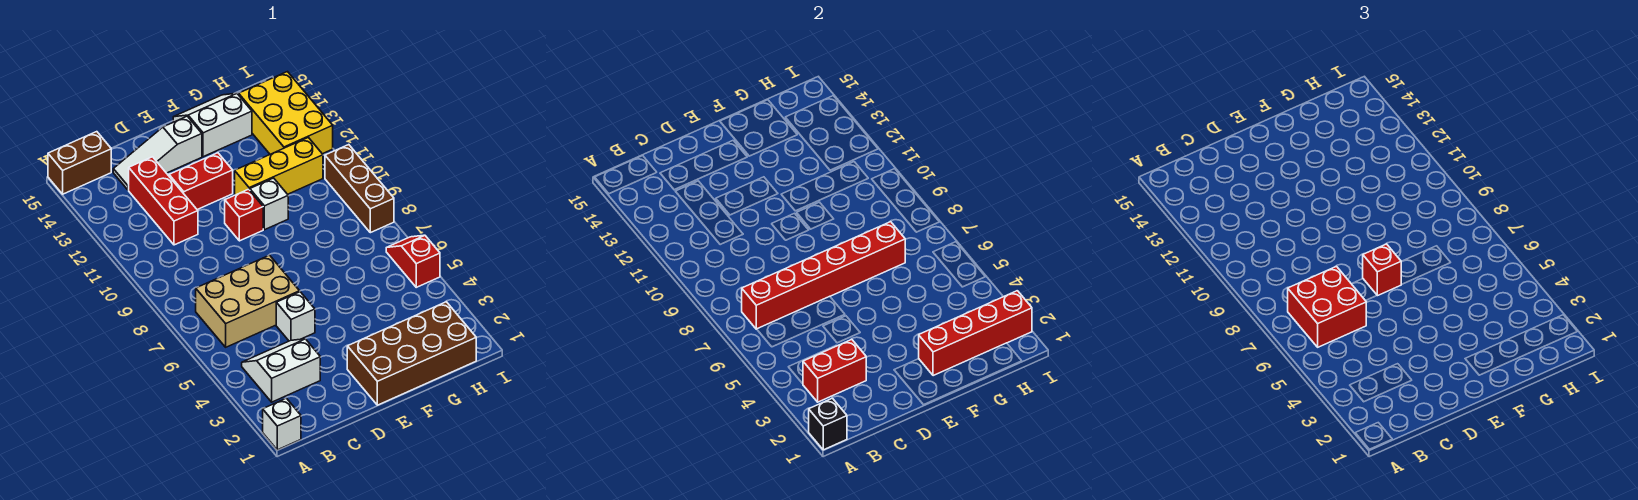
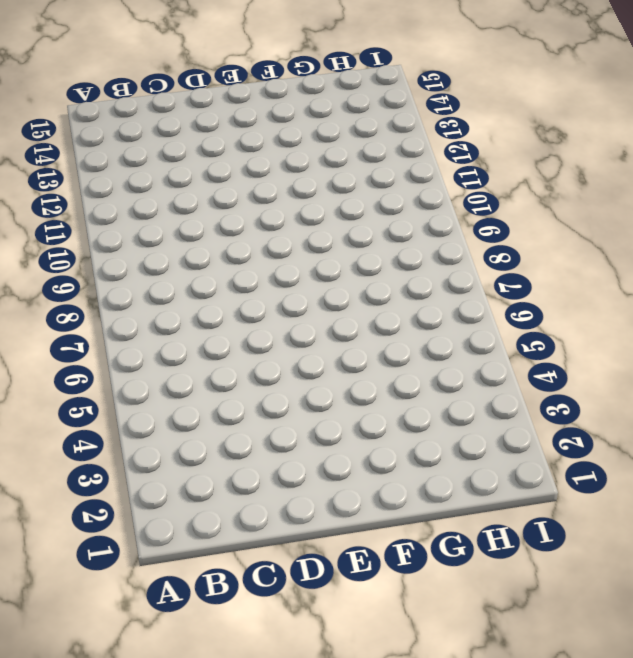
none -> white brick A1 level 1
none -> brown brick A15:B15 level 1
none -> white slope B3:C4 level 1 top 3

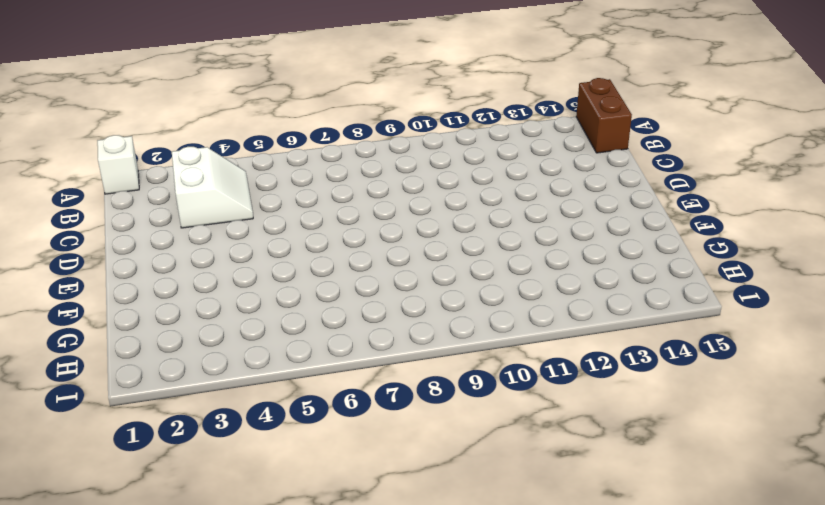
none -> tan brick B6:D7 level 1
none -> red brick C11:C13 level 1
none -> white slope C14:E14 level 1 top E

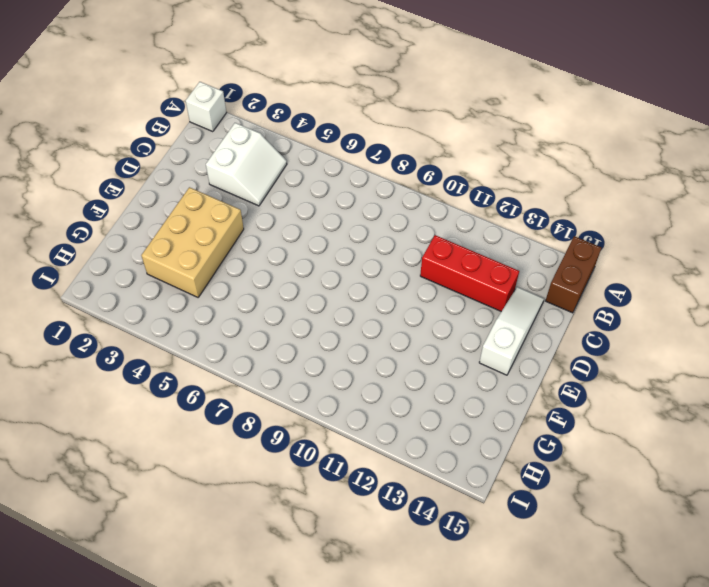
tan brick E3:G4 level 1 -> tan brick B6:D7 level 1
none -> white brick D5 level 1
none -> red brick D12:E12 level 1
none -> brown brick E1:H2 level 1

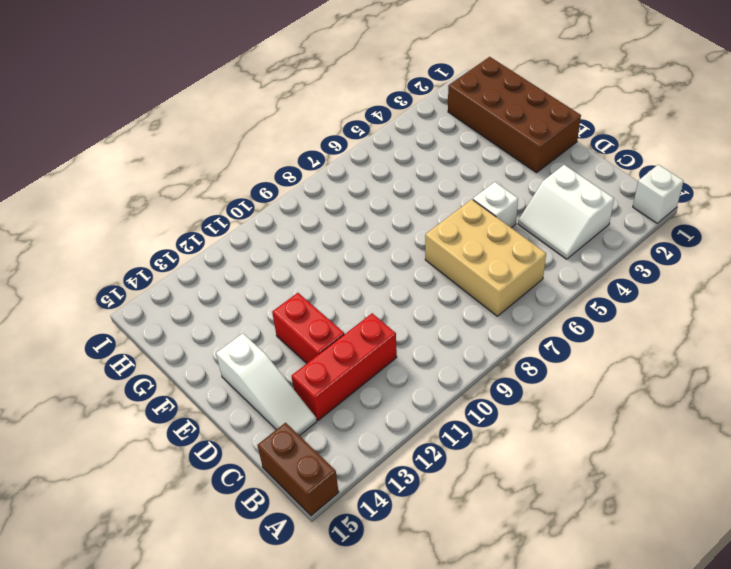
none -> red brick E10 level 1
none -> white brick F10 level 1
none -> yellow brick F11:H11 level 1

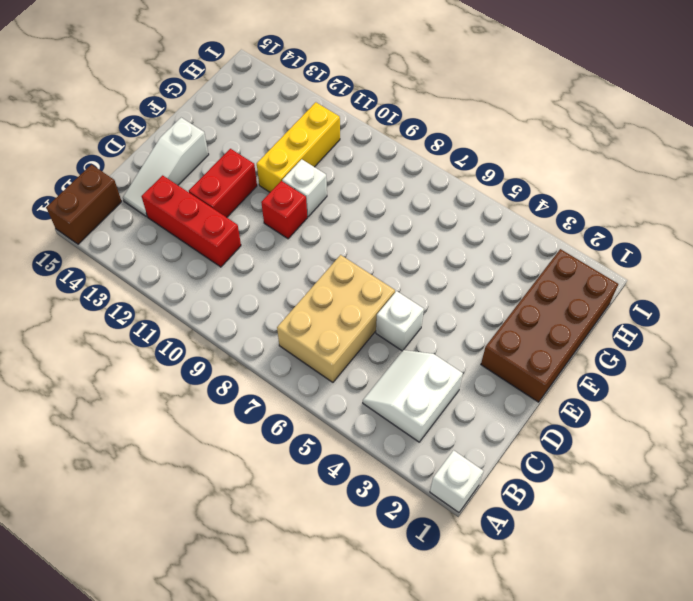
none -> white slope F14:G15 level 1 top 14
none -> yellow brick H12:I14 level 1
none -> red slope I5:I6 level 1 top 5

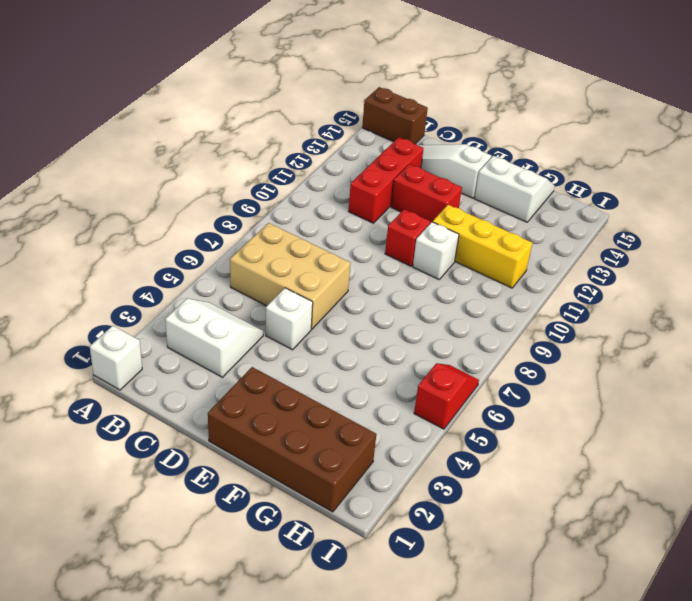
none -> yellow brick H12:I14 level 1
none -> brown brick I8:I10 level 1
none -> black brick A1 level 2

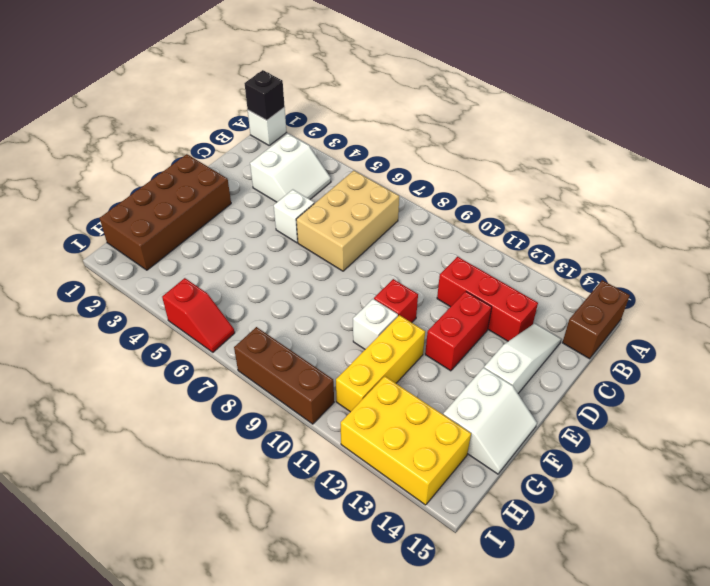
none -> red brick B3:C3 level 2
none -> red brick B7:G7 level 2
none -> red brick F2:I2 level 2

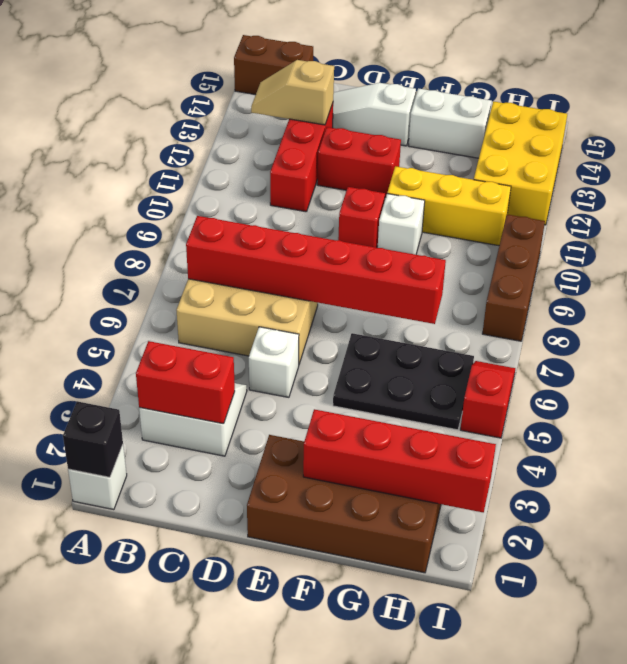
tan slope B13:C13 level 2 top C -> none
black plate F5:H6 level 1 -> none
none -> red brick B6:C7 level 3
none -> red brick E7 level 3

